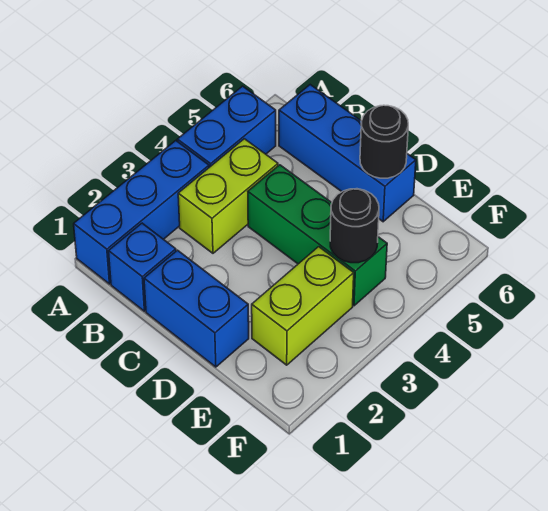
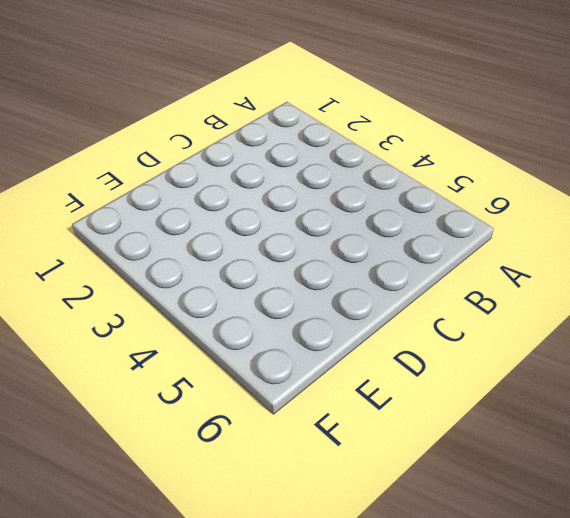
none -> blue brick A1:A3 level 1
none -> blue brick A4:A5 level 1

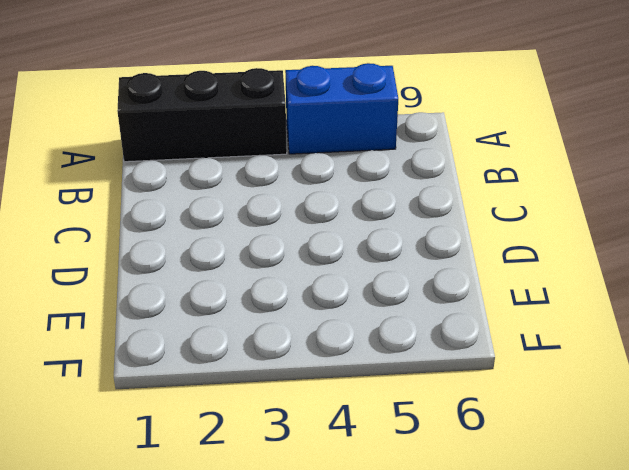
black brick A1:A3 level 1 -> blue brick A1:A3 level 1
none -> blue brick B1 level 1
none -> lime brick B3:B4 level 1

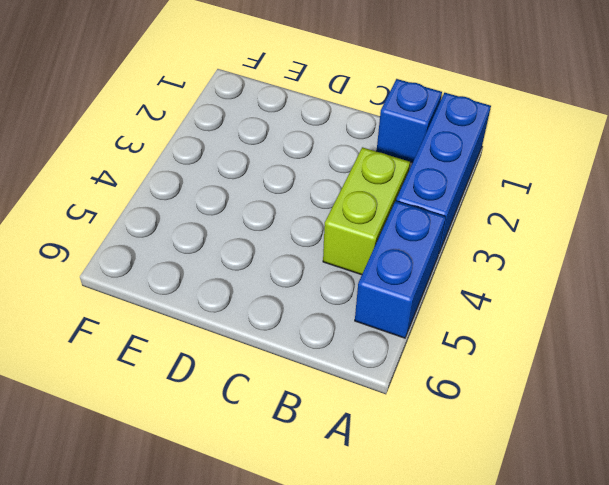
none -> blue brick B6:D6 level 1
none -> blue brick C1:D1 level 1

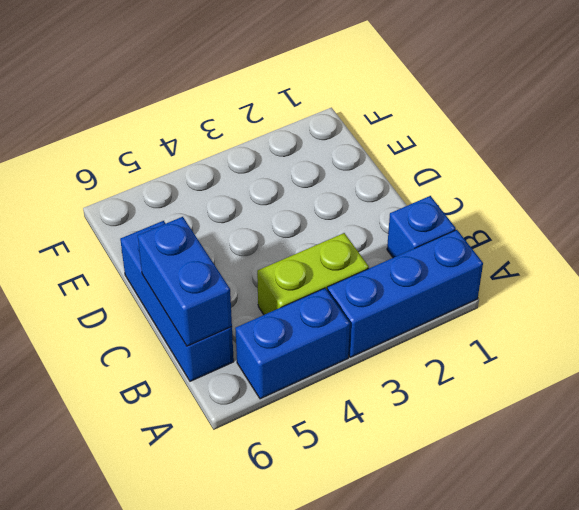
blue brick B6:C6 level 2 -> blue brick C1:D1 level 1
none -> green brick C4:E4 level 1
none -> lime brick E2:E3 level 1

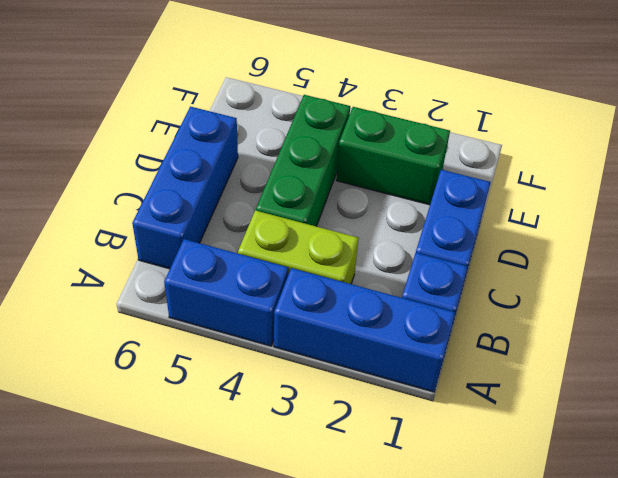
green brick E2:E3 level 1 -> lime brick E2:E3 level 1
none -> black round brick D6 level 2
none -> black round brick E4 level 2

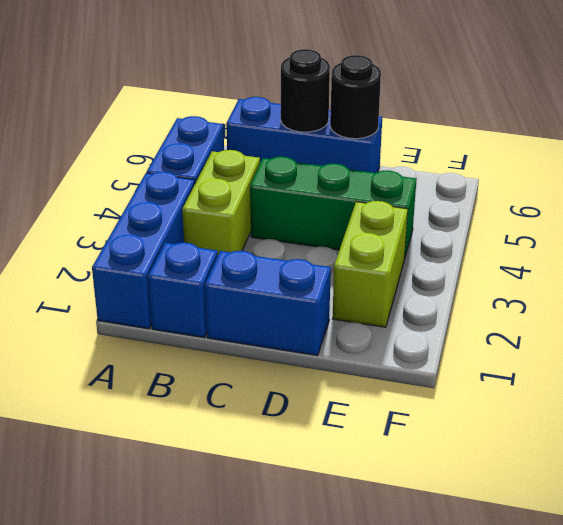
black round brick C6 level 2 -> black round brick E4 level 2

